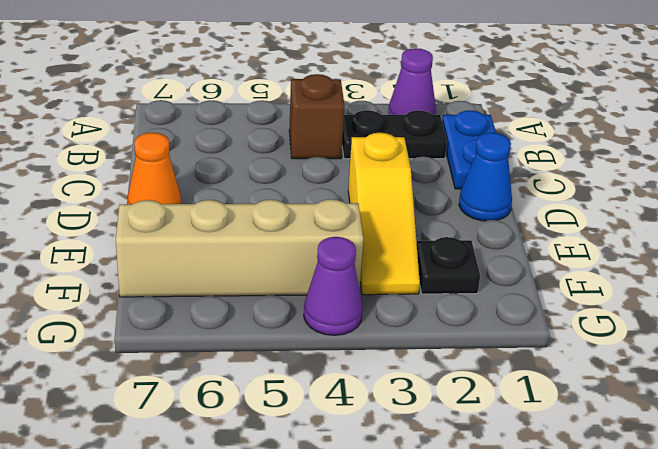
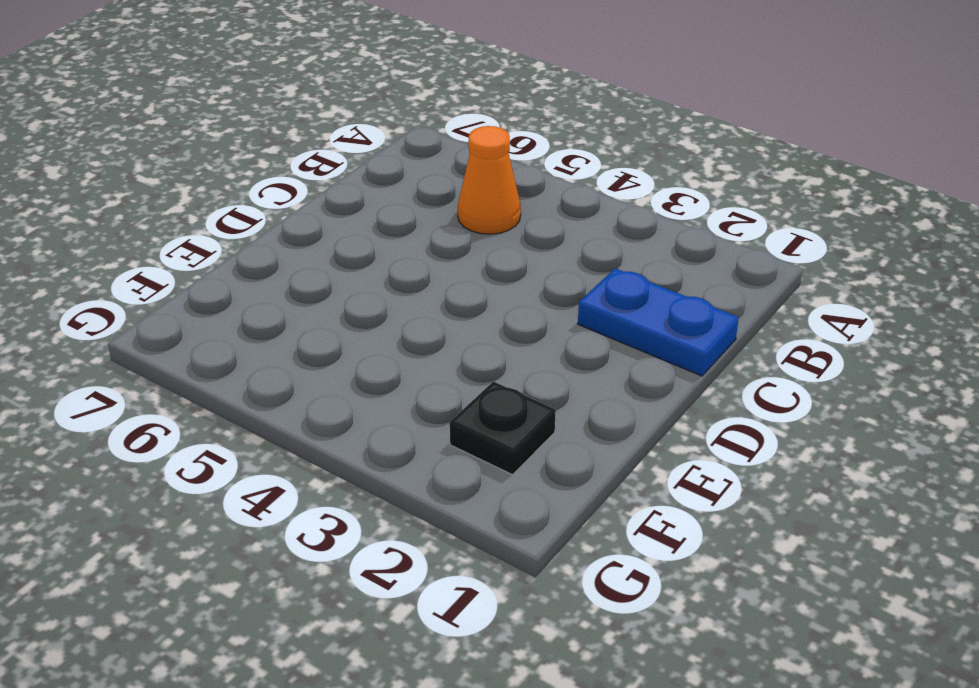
orange cone B5 level 1 -> orange cone D7 level 1
blue plate C1:C2 level 1 -> blue plate B1:C1 level 1
none -> purple cone A2 level 1
none -> black plate B2:B3 level 1

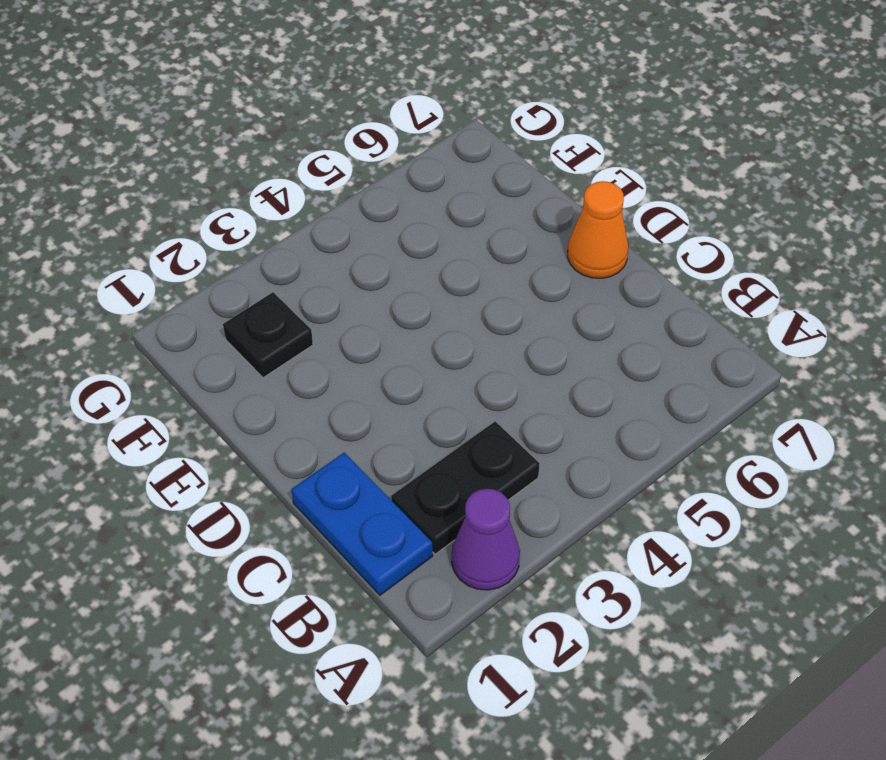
none -> brown brick B4 level 1
none -> blue cone D1 level 1

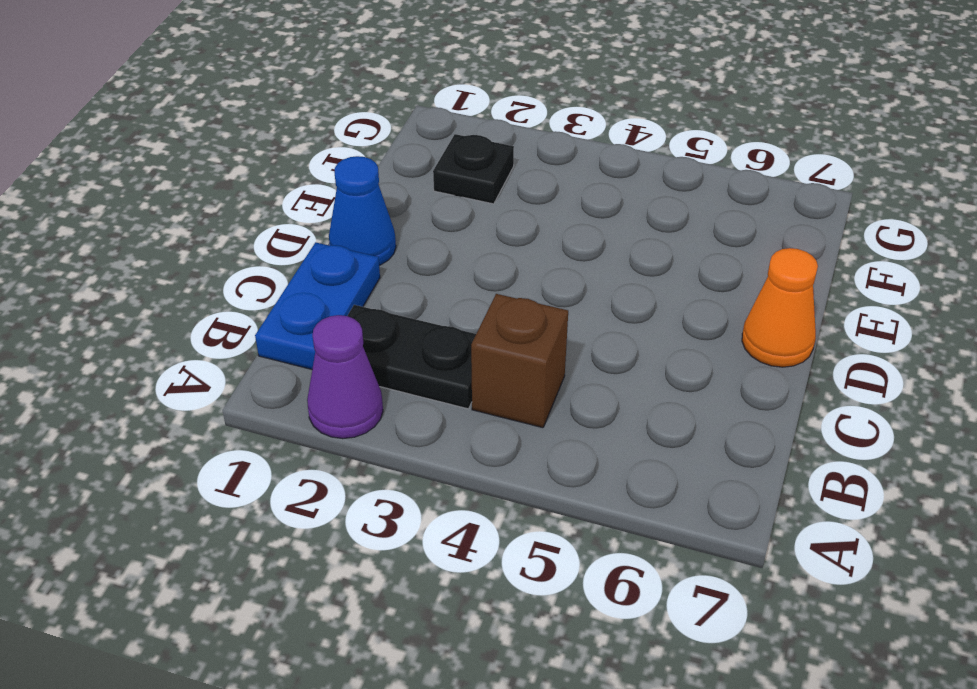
none -> yellow slope D3:F3 level 1 top D
none -> tan brick F4:F7 level 1

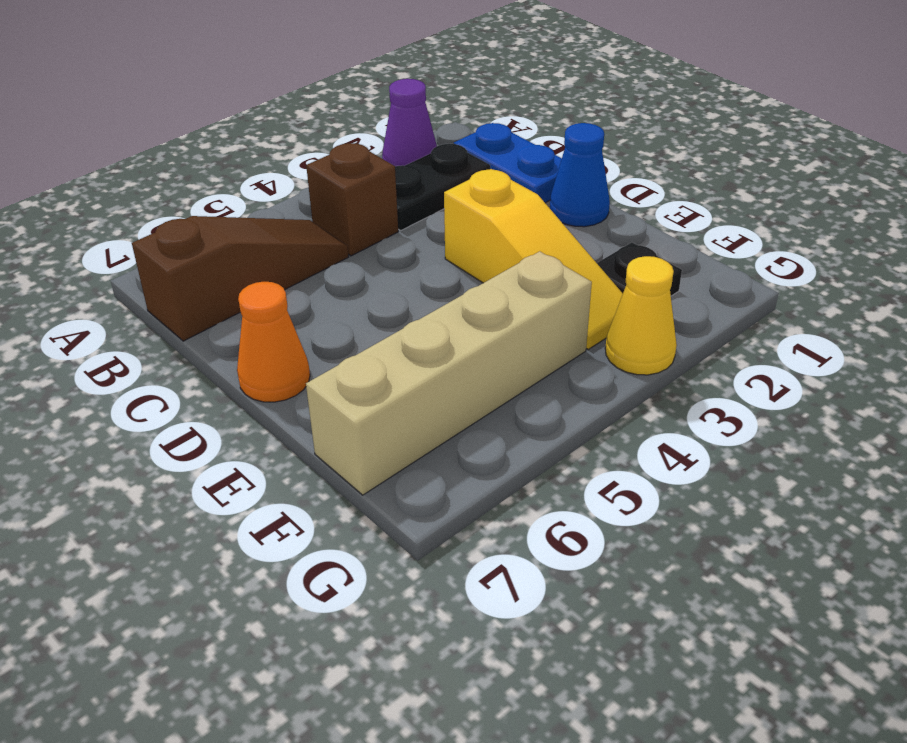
brown slope B5:B7 level 1 top 7 -> none
yellow cone G3 level 1 -> none
none -> purple cone G4 level 1

